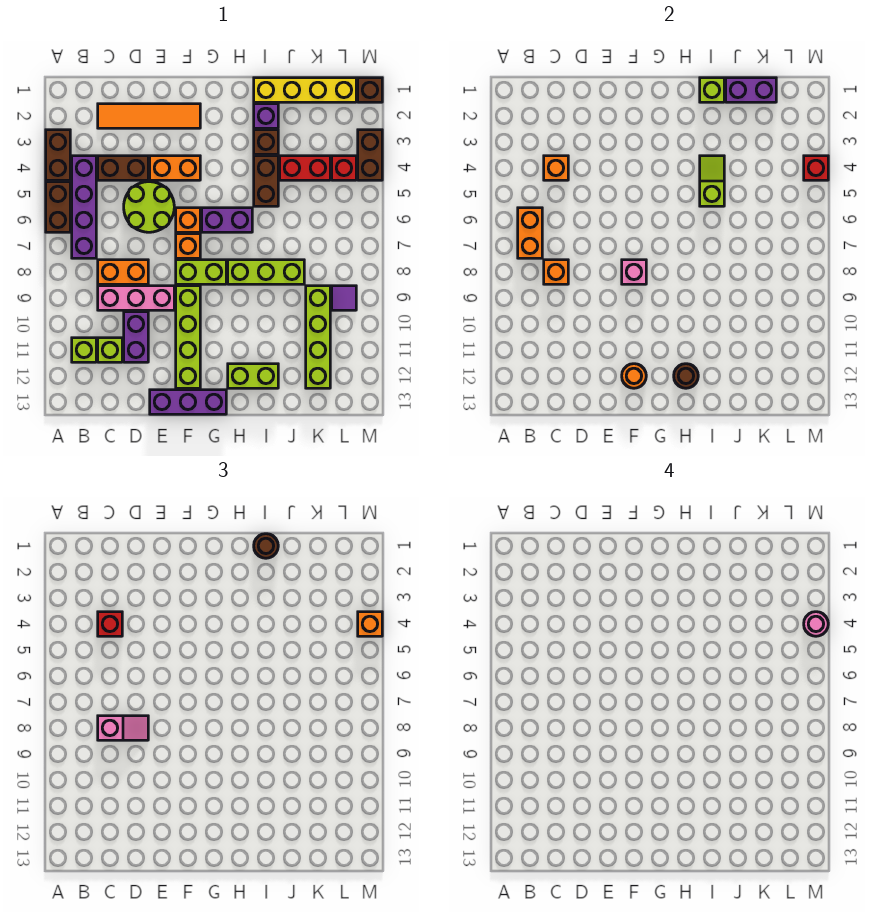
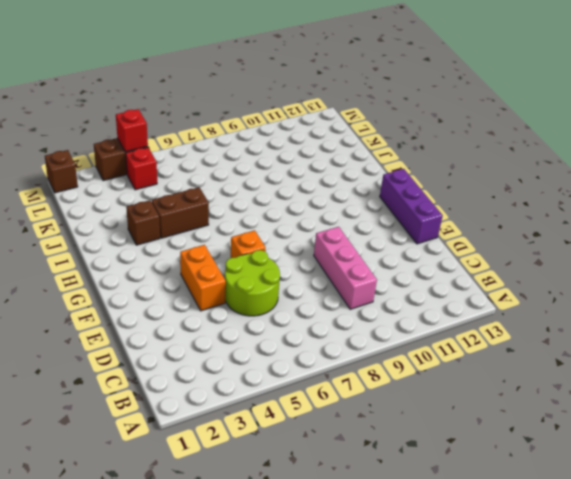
none -> brown brick A3:A4 level 1
none -> brown brick A5:A6 level 1
none -> purple brick B4:B7 level 1
none -> lime brick B11 level 1

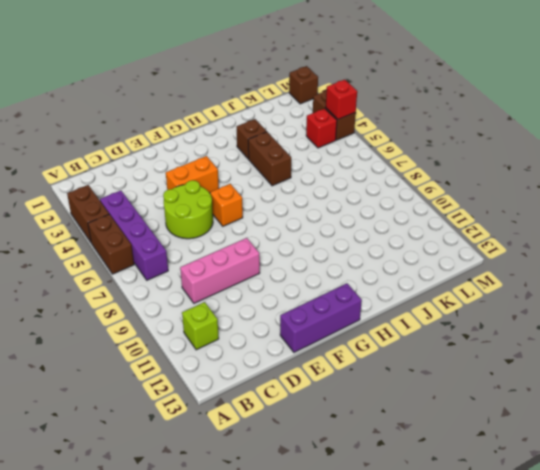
none -> orange tile C2:F2 level 1
none -> brown brick C4:D4 level 1
none -> orange brick C8:D8 level 1
none -> lime brick C11 level 1

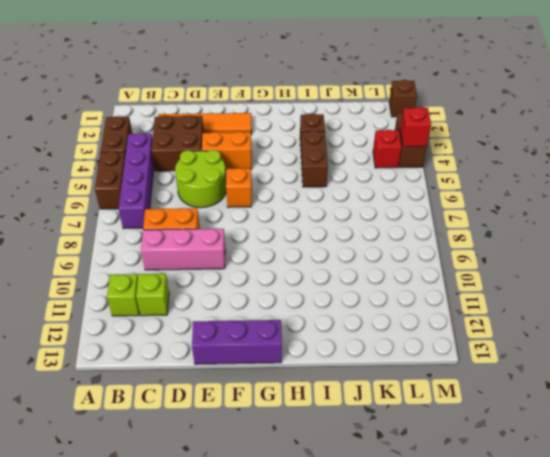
brown brick C3:D4 level 1 -> brown brick C4:D4 level 1
none -> purple brick D10:D11 level 1
none -> orange brick F7 level 1
none -> lime brick F8:G8 level 1
none -> lime brick F9:F12 level 1

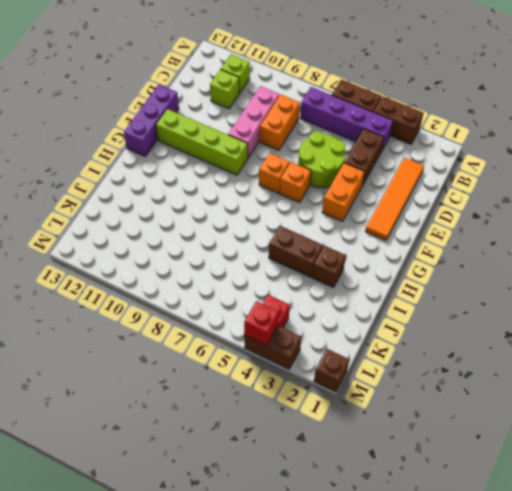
none -> purple brick D10:D11 level 1
none -> lime brick F8:G8 level 1
none -> purple brick G6:H6 level 1
none -> lime brick H8:J8 level 1

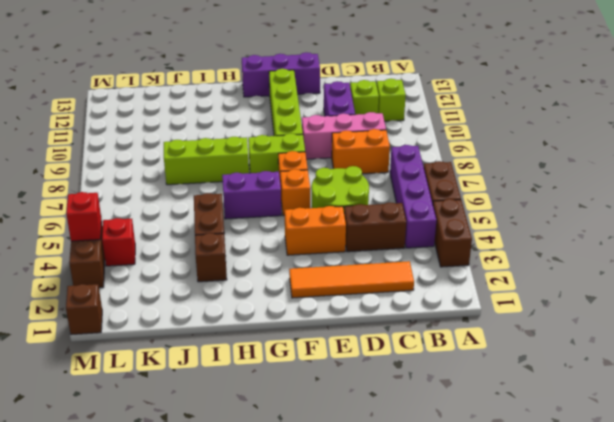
none -> lime brick H12:I12 level 1
none -> yellow brick I1:L1 level 1
none -> purple brick I2 level 1
none -> red brick J4:K4 level 1

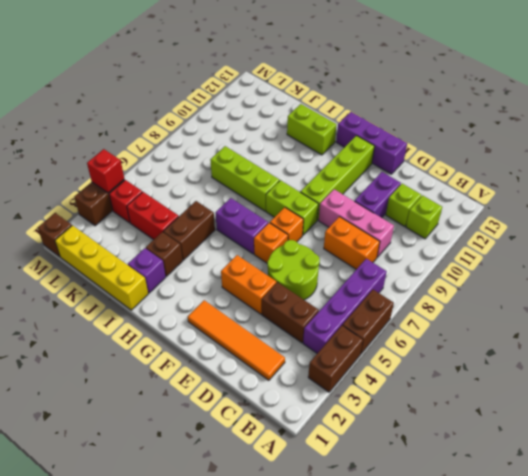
none -> lime brick K9:K12 level 1
none -> purple tile L9 level 1
none -> orange brick B6:B7 level 2
none -> orange brick C4 level 2

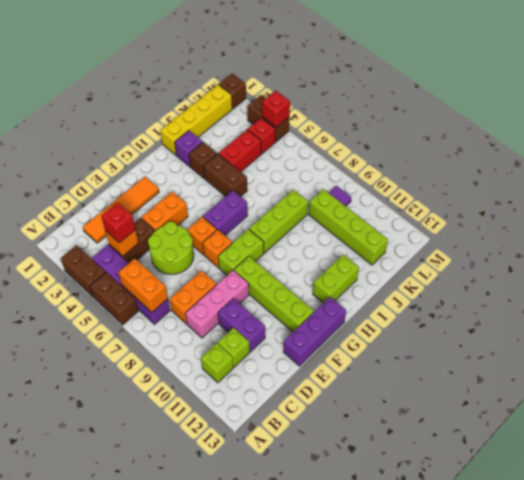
none -> orange brick C8 level 2
none -> pink brick F8 level 2
none -> orange round brick F12 level 2
none -> brown round brick H12 level 2

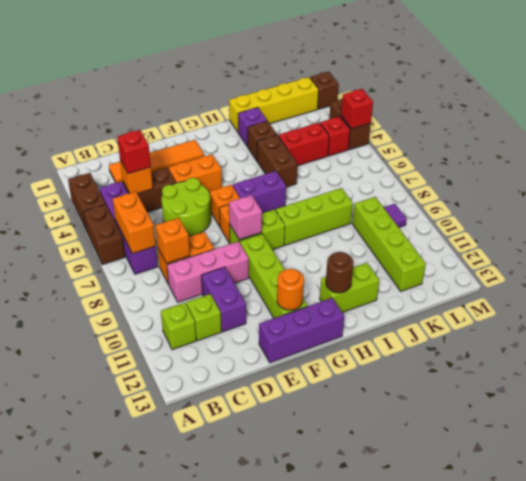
none -> lime brick I1 level 2
none -> lime slope I4:I5 level 2 top 5
none -> purple brick J1:K1 level 2
none -> pink slope C8:D8 level 3 top C

